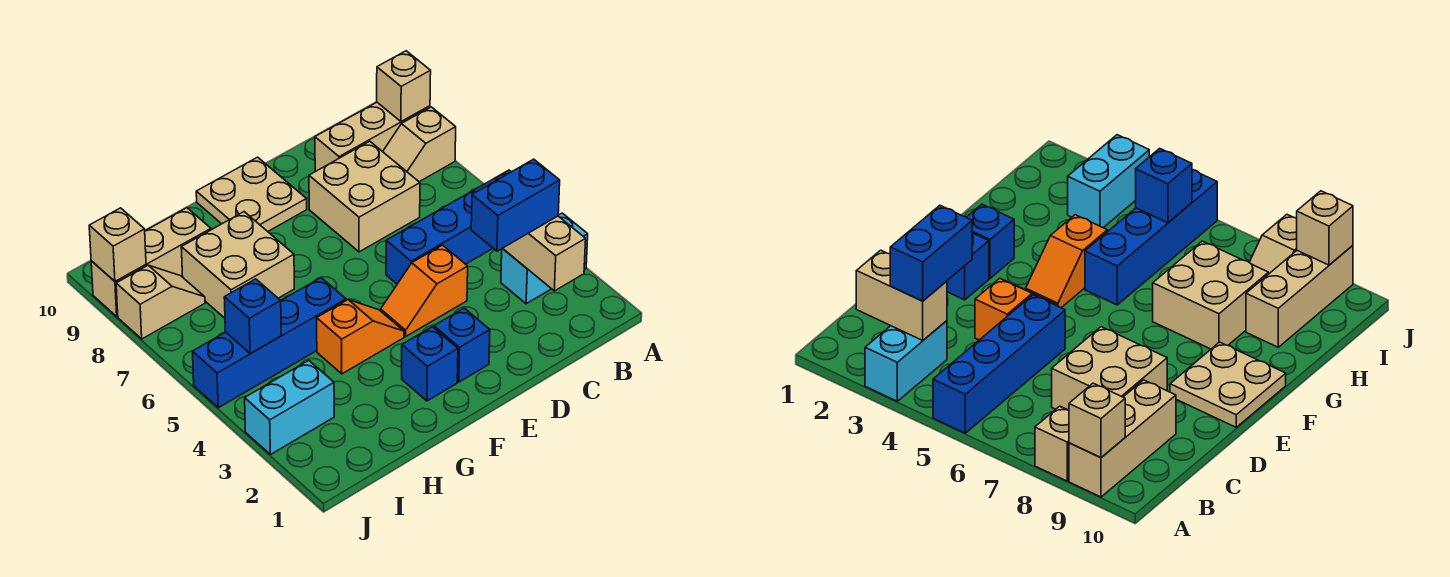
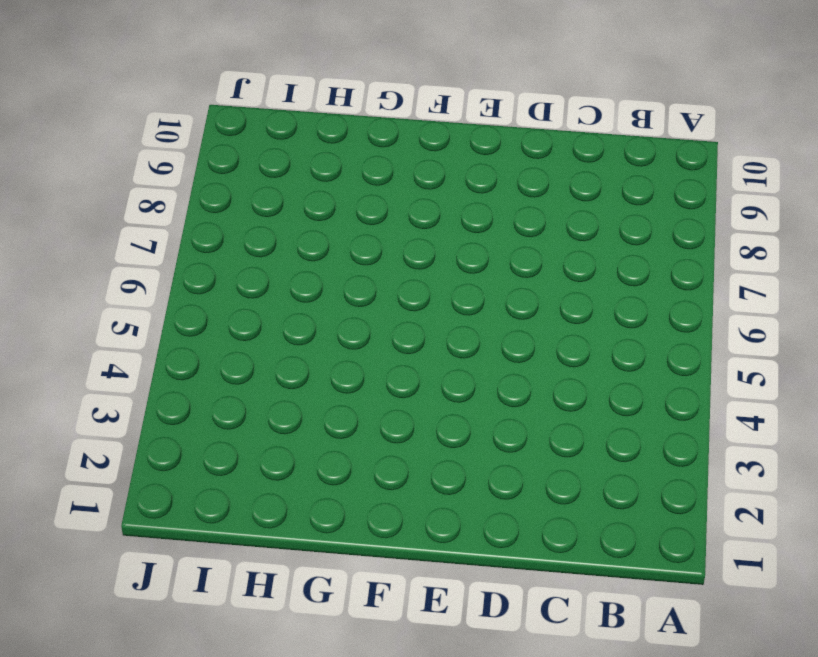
none -> cyan brick A3:B3 level 1
none -> blue brick A5:D5 level 1
none -> tan slope A8:B8 level 1 top A

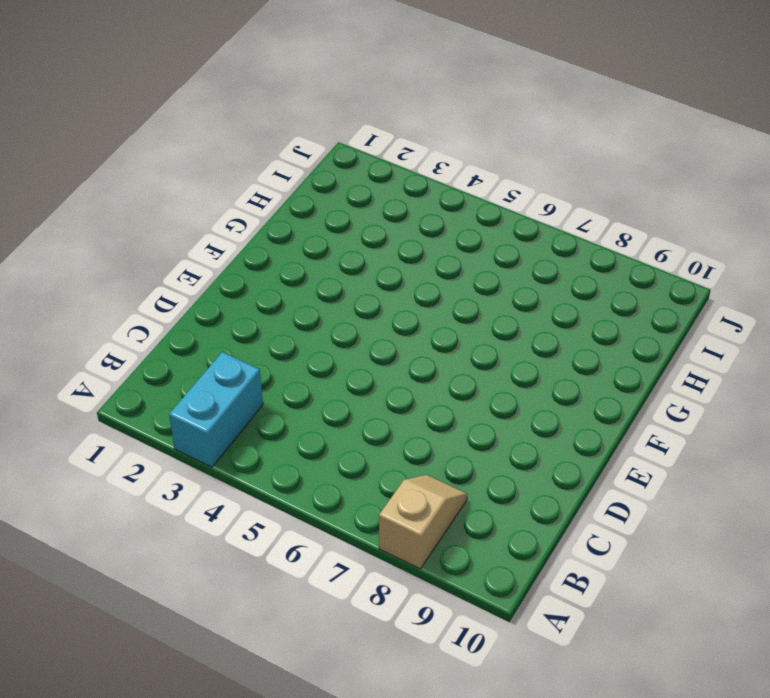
none -> blue brick A5:D5 level 1
none -> tan brick A9:C9 level 1
none -> tan brick C7:D8 level 1

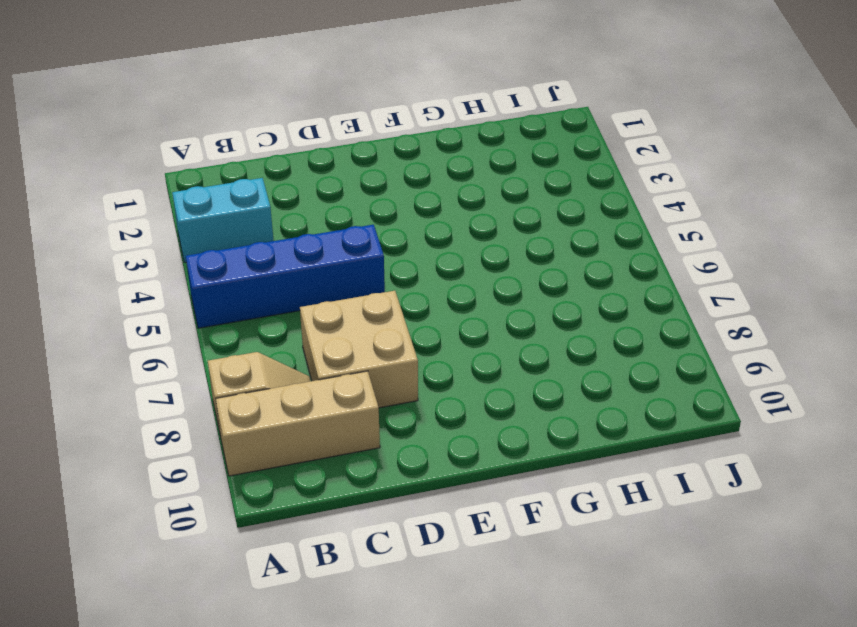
none -> orange slope D4:E4 level 1 top D
none -> blue brick E2 level 1
none -> tan plate E9:F10 level 1

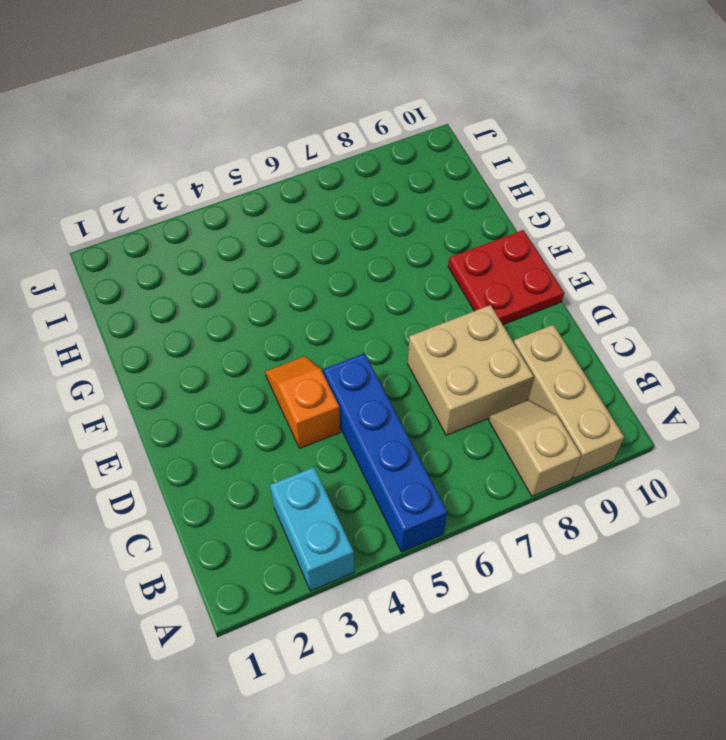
red plate E9:F10 level 1 -> tan plate E9:F10 level 1
none -> blue brick E2 level 1
none -> blue brick F2 level 1
none -> orange slope F4:G4 level 1 top G

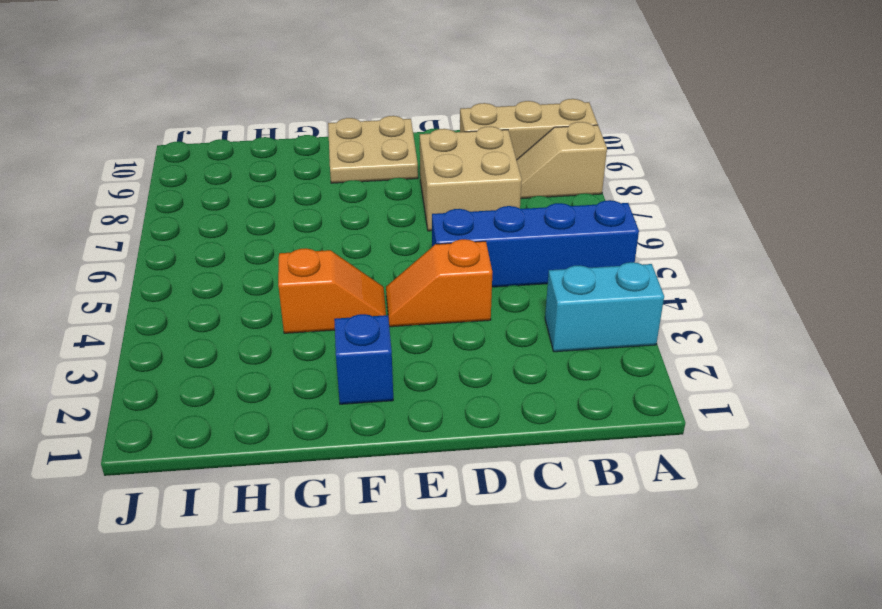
none -> blue brick E2 level 1
none -> blue brick G5:J5 level 1
none -> tan brick G7:H8 level 1

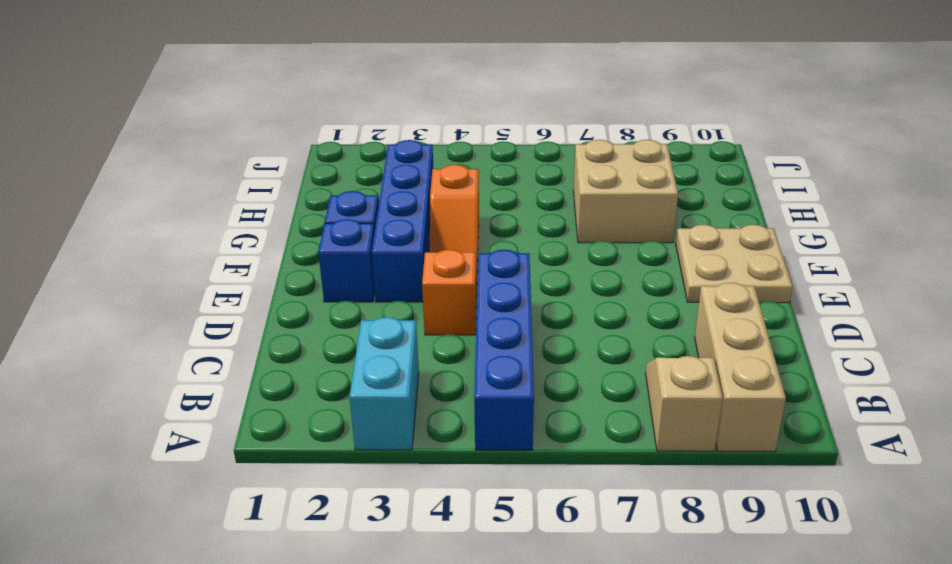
blue brick E3:H3 level 1 -> blue brick G5:J5 level 1
none -> tan brick C7:D8 level 1
none -> tan brick H9:J9 level 1
none -> cyan brick I3:J3 level 1

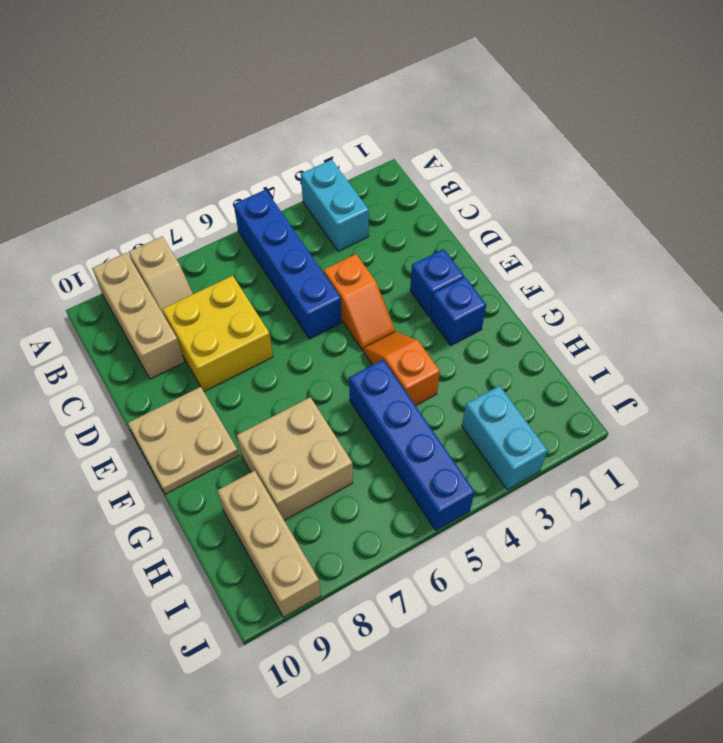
yellow brick C7:D8 level 1 -> tan brick C7:D8 level 1
none -> tan slope I8:J8 level 1 top J
none -> tan brick A9 level 2
none -> tan brick B2:B3 level 2

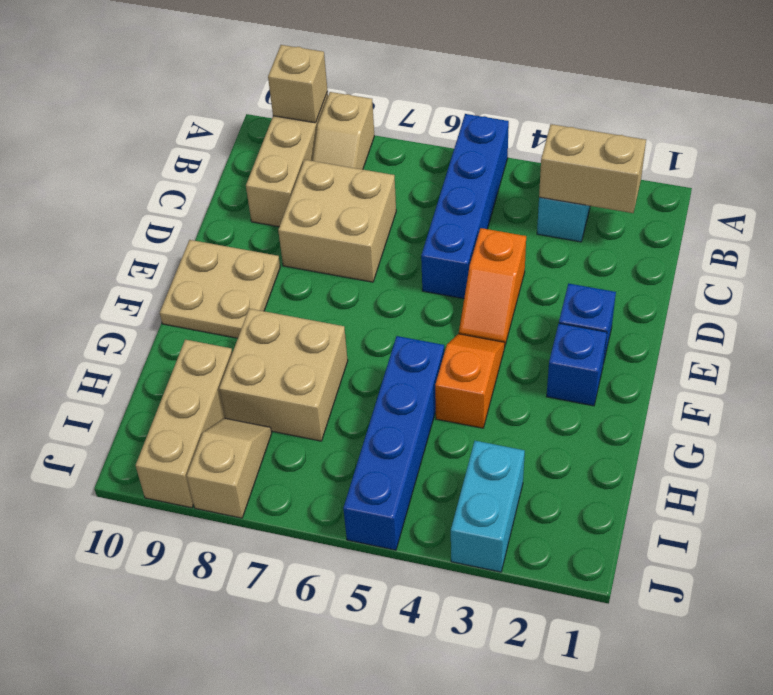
none -> blue brick I5 level 2
none -> tan brick J9 level 2
none -> blue brick B3:C3 level 3

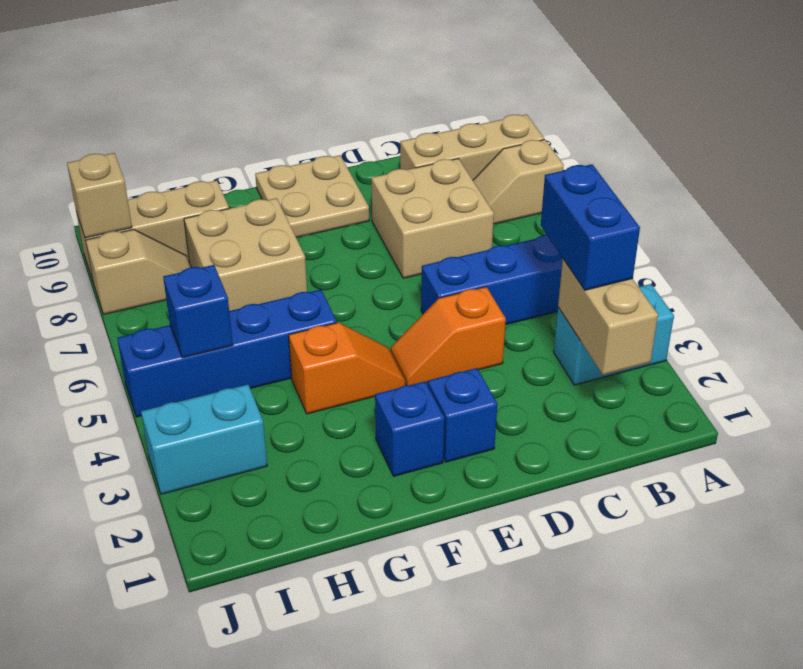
blue brick B3:B4 level 3 -> blue brick B3:C3 level 3
none -> tan brick A9 level 2

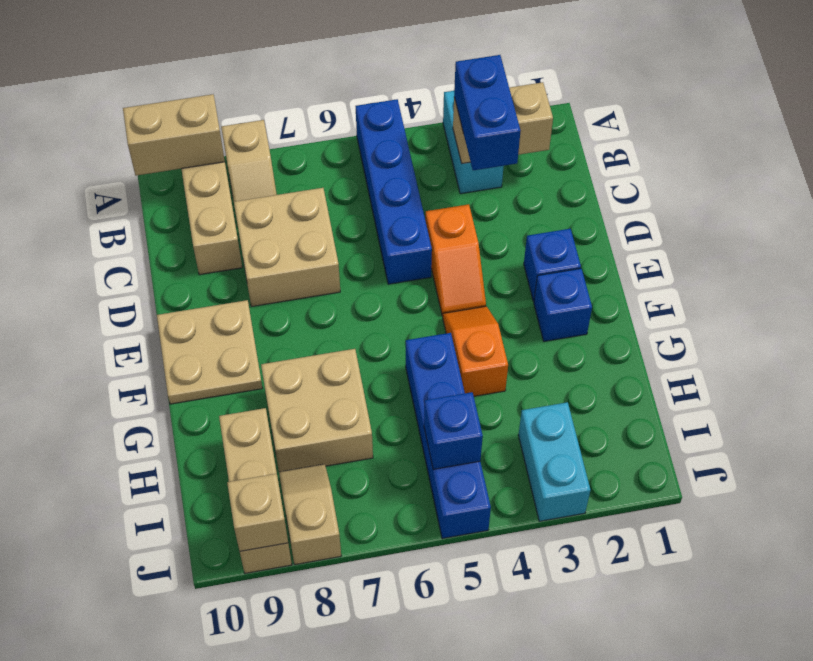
tan brick A9:A10 level 2 -> tan brick A9 level 2

